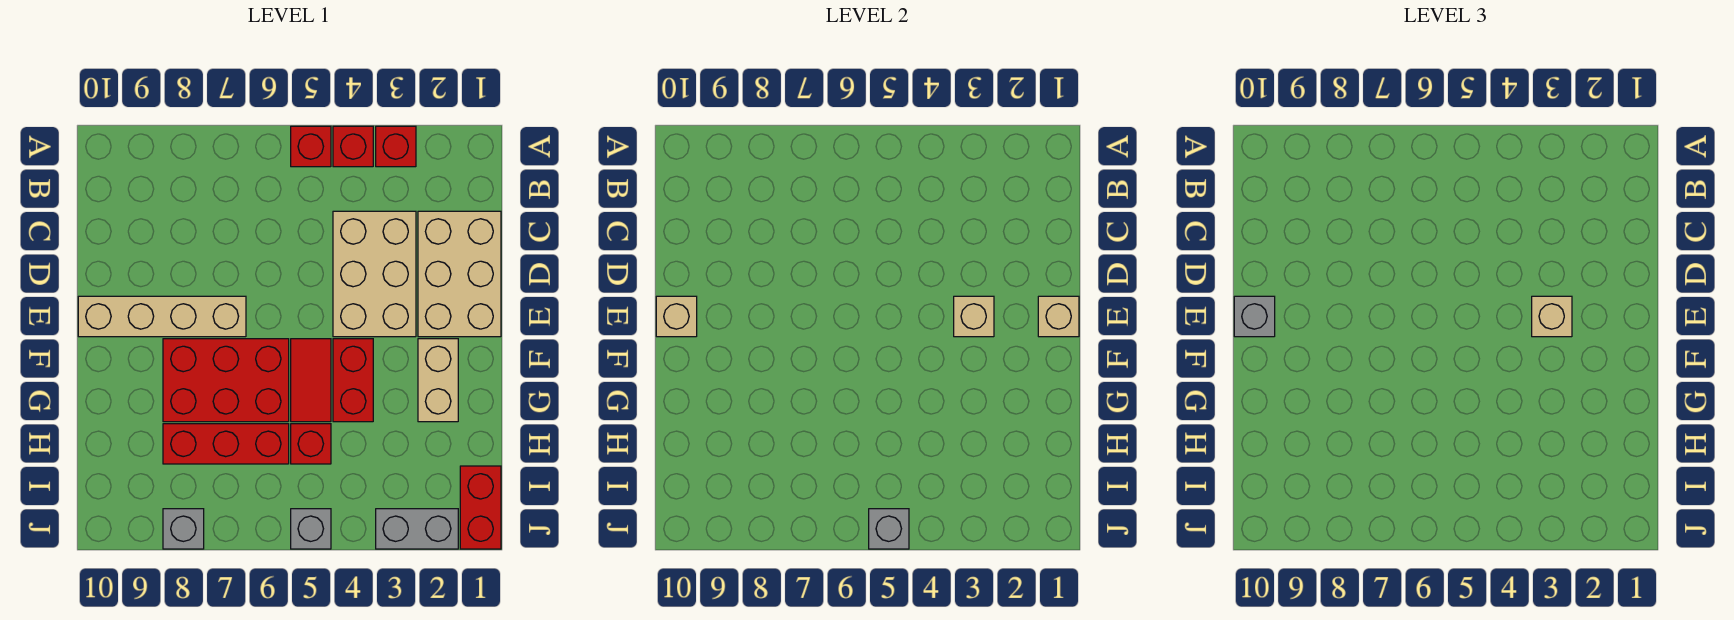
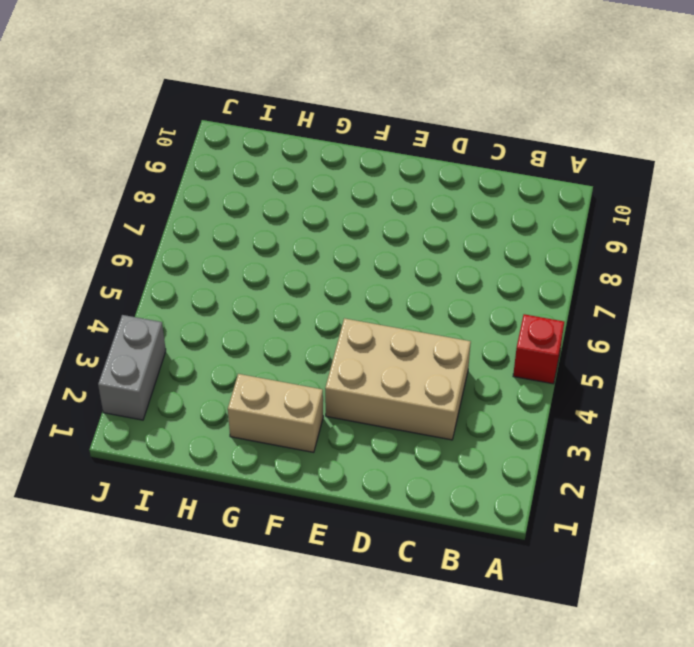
none -> red brick A3 level 1
none -> red brick A4 level 1
none -> tan brick C1:E2 level 1

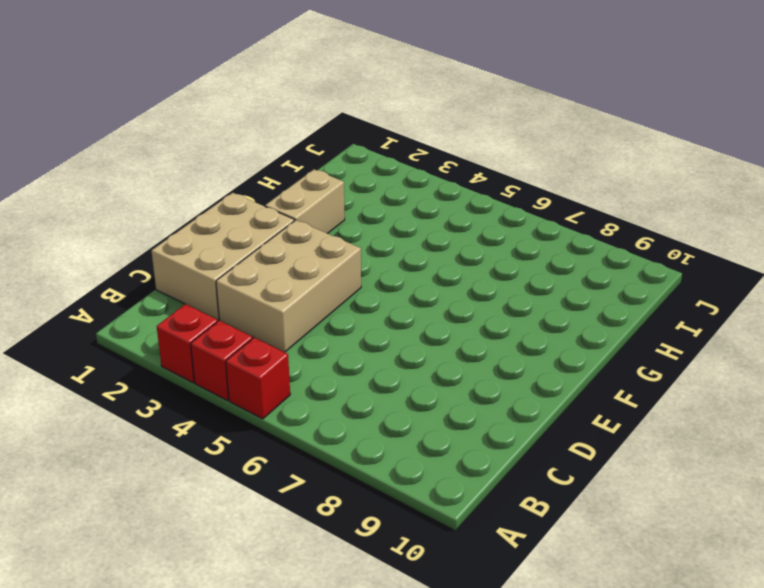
none -> tan brick E7:E10 level 1
none -> red brick F4:G4 level 1
none -> red tile F5:G5 level 1

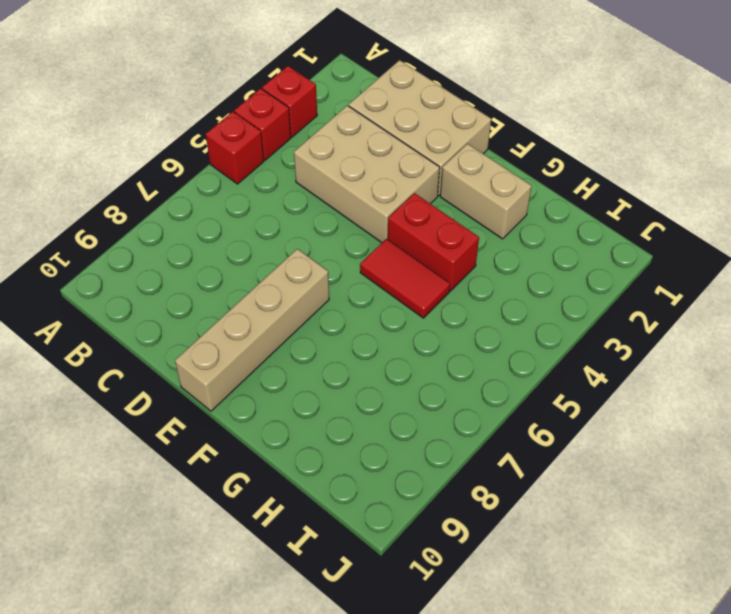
none -> red brick F6:G8 level 1
none -> red brick H5 level 1
none -> red brick H6:H8 level 1

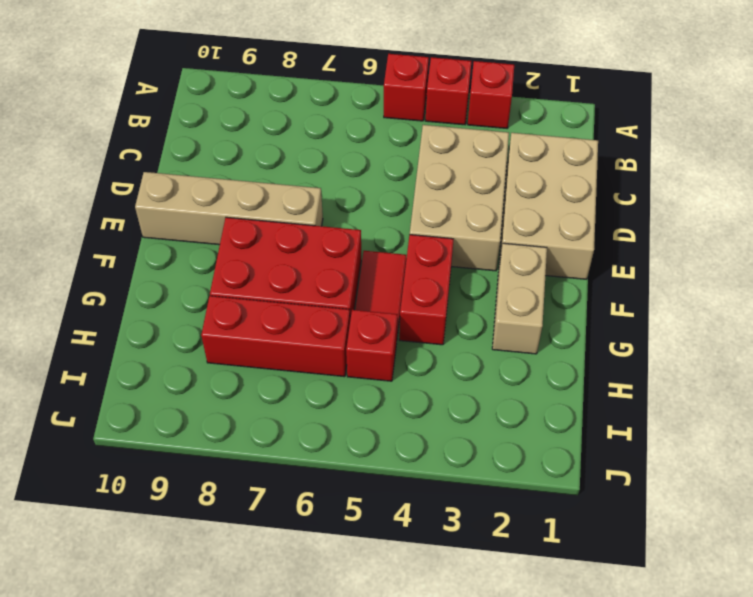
none -> red brick I1:J1 level 1
none -> grey brick J2:J3 level 1
none -> grey brick J5 level 1

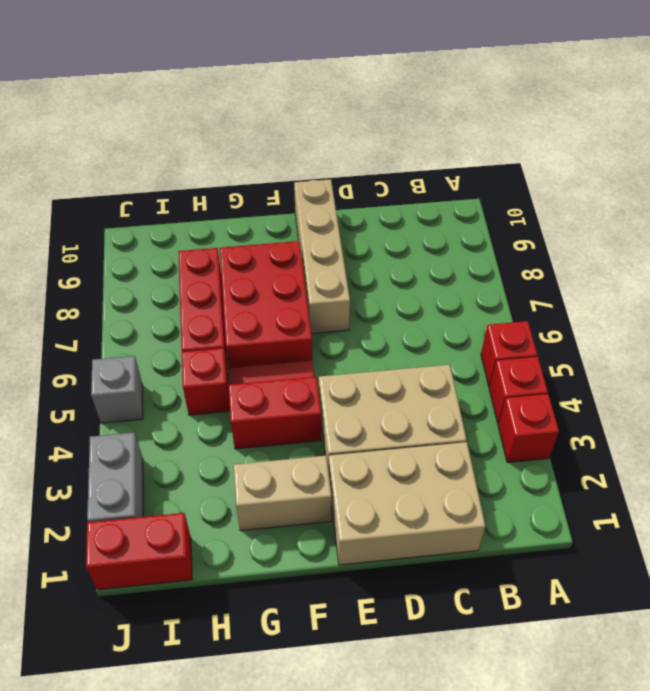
none -> grey brick J8 level 1
none -> tan brick E1 level 2
none -> tan brick E3 level 2

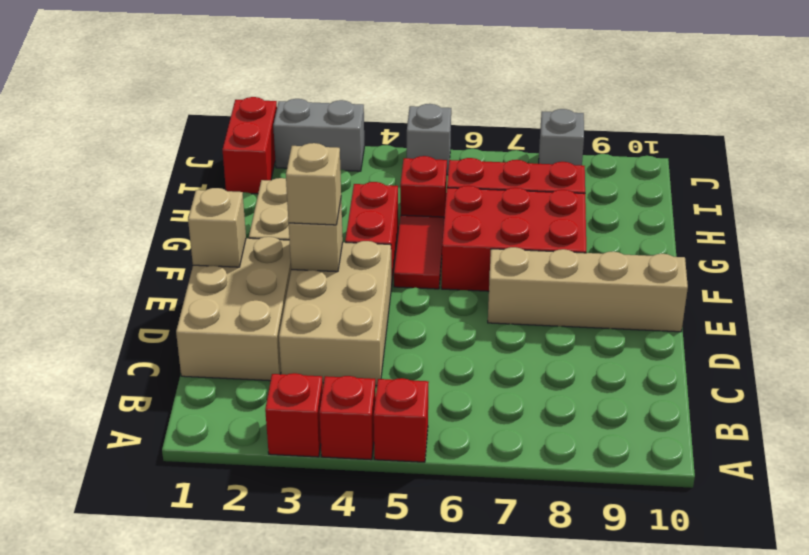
none -> tan brick E10 level 2
none -> grey brick J5 level 2
none -> grey brick E10 level 3

